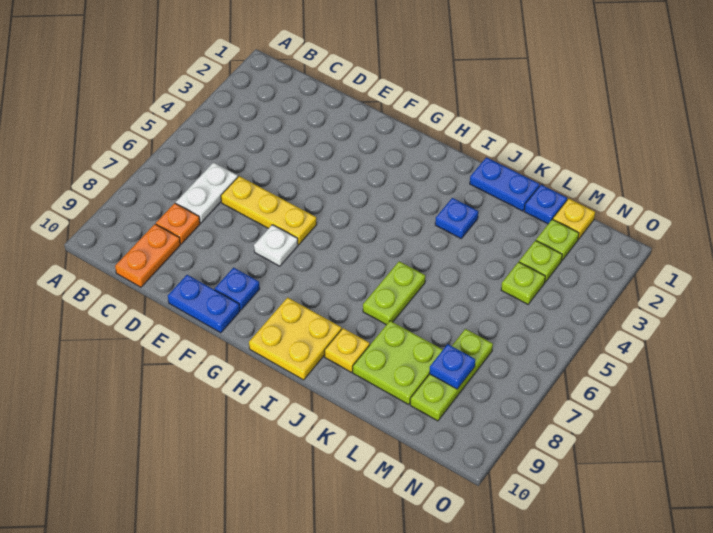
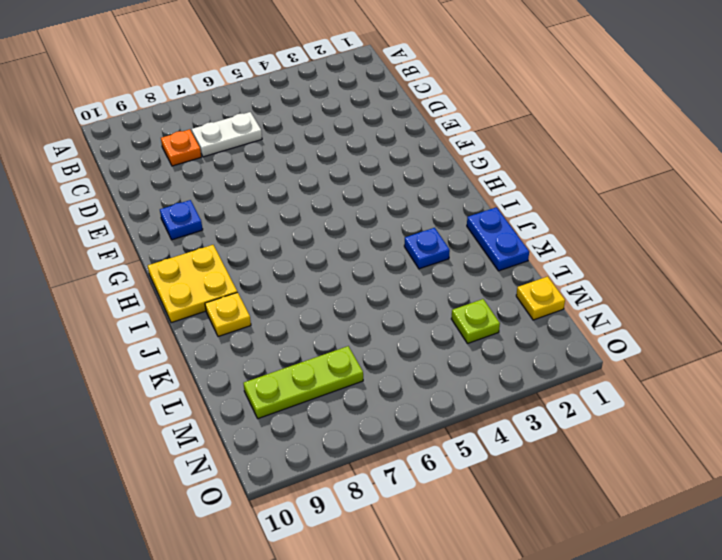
none -> orange plate C9:C10 level 1
none -> yellow plate D6:F6 level 1
none -> blue plate E10:F10 level 1

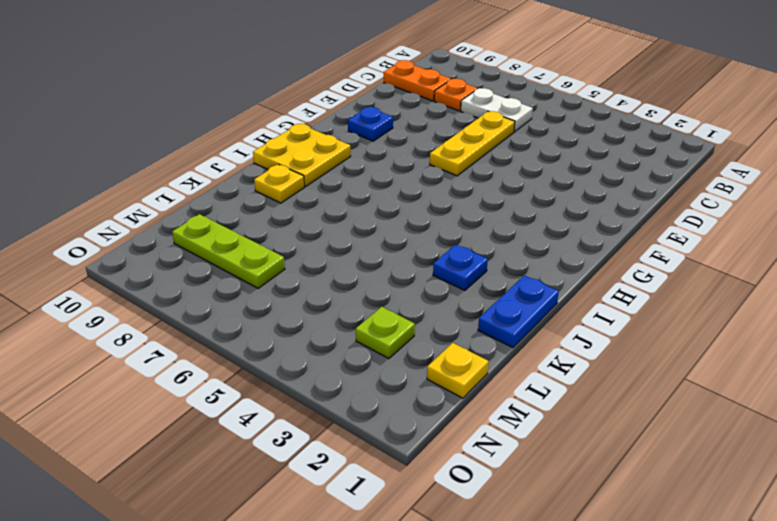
none -> blue plate E10:F10 level 1
none -> white plate F7 level 1
none -> lime plate J6:J7 level 1

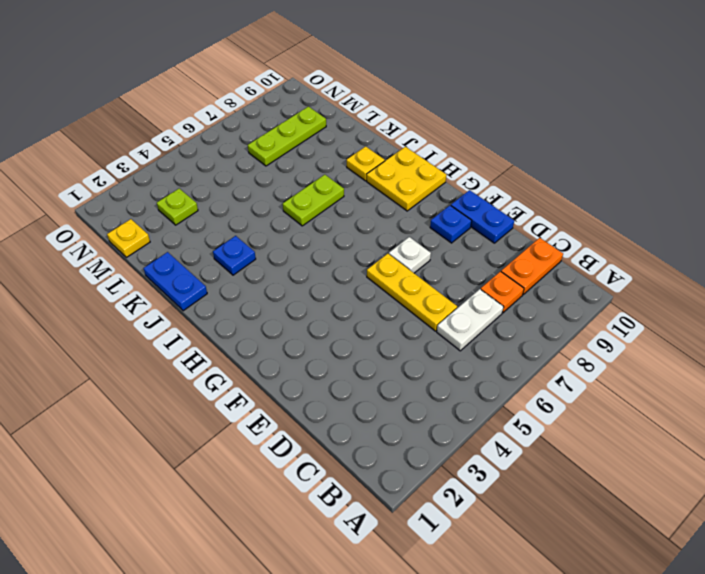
none -> lime plate K8:L9 level 1
none -> blue plate L1 level 1
none -> lime plate M2 level 1

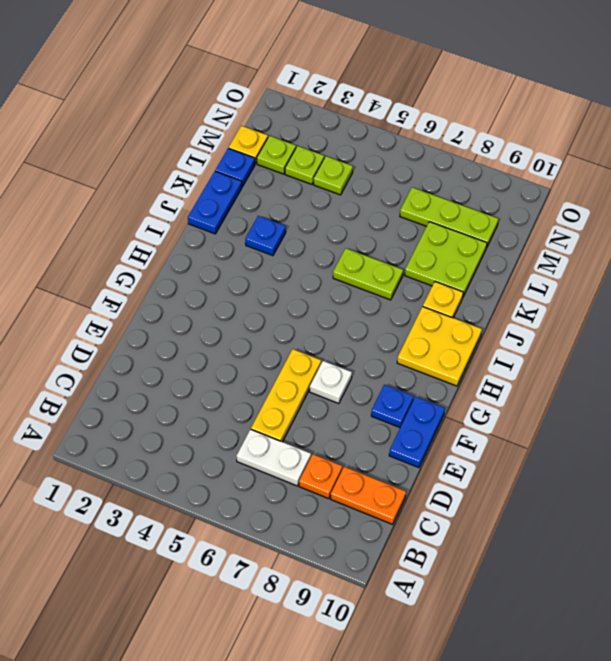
none -> blue plate M8 level 2

